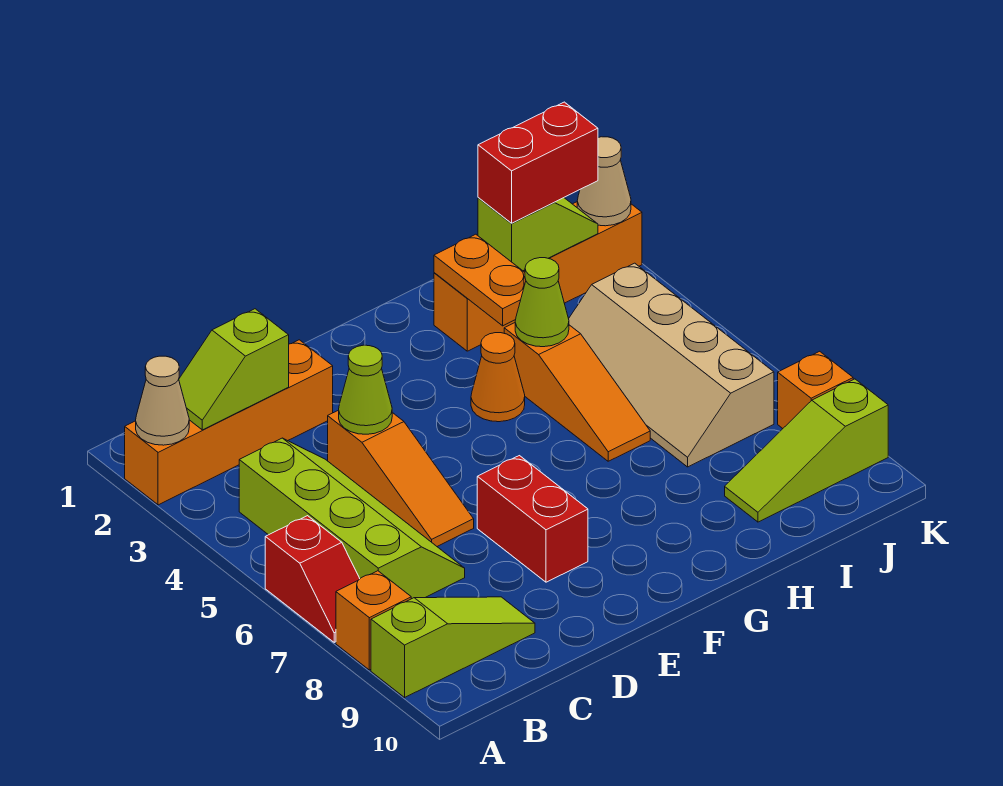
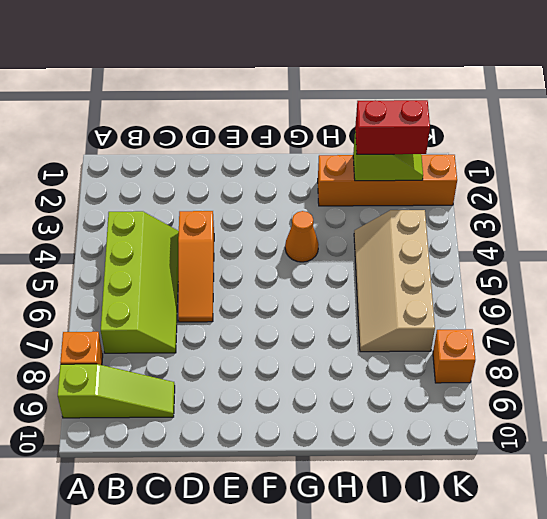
none -> orange brick A2:D2 level 1
none -> red slope A6:A7 level 1 top 6
none -> red brick E7:E8 level 1

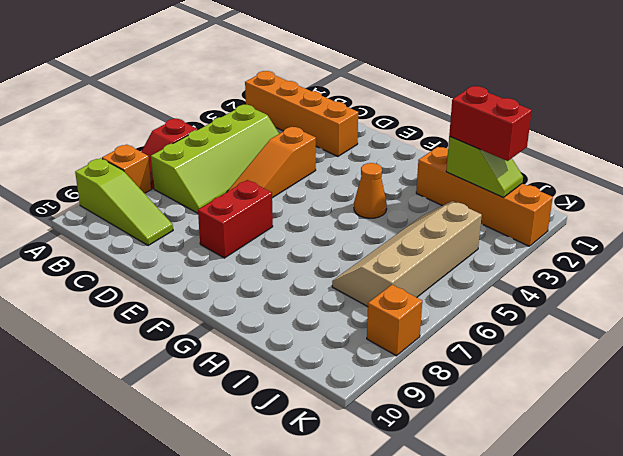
none -> orange slope H4:H6 level 1 top 4
none -> lime slope I9:K9 level 1 top K
none -> tan cone A2 level 2

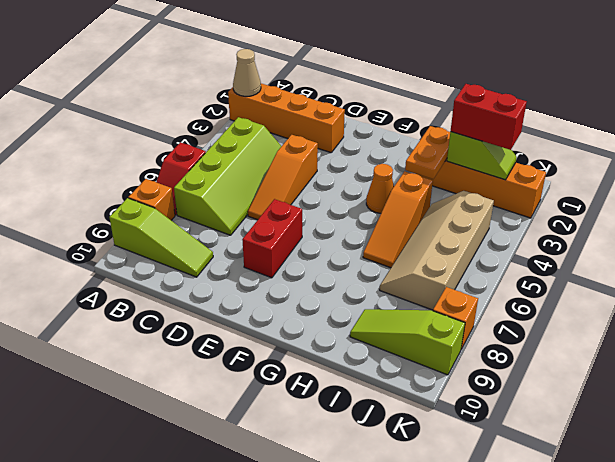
none -> lime slope B2:C2 level 2 top C
none -> lime cone D4 level 2
none -> lime cone H4 level 2

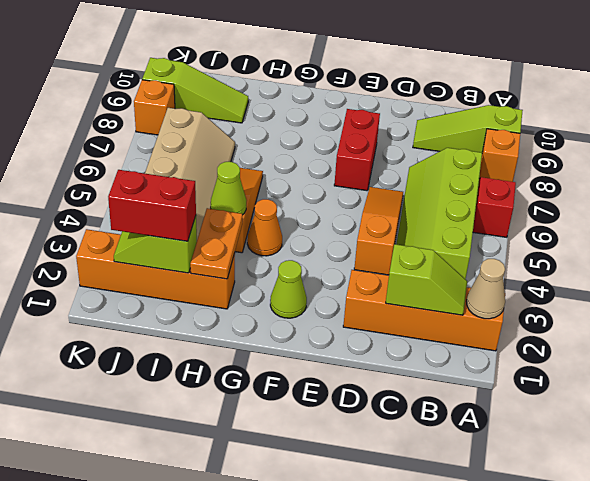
lime cone F2 level 1 -> lime cone D4 level 2
none -> tan cone K2 level 2

